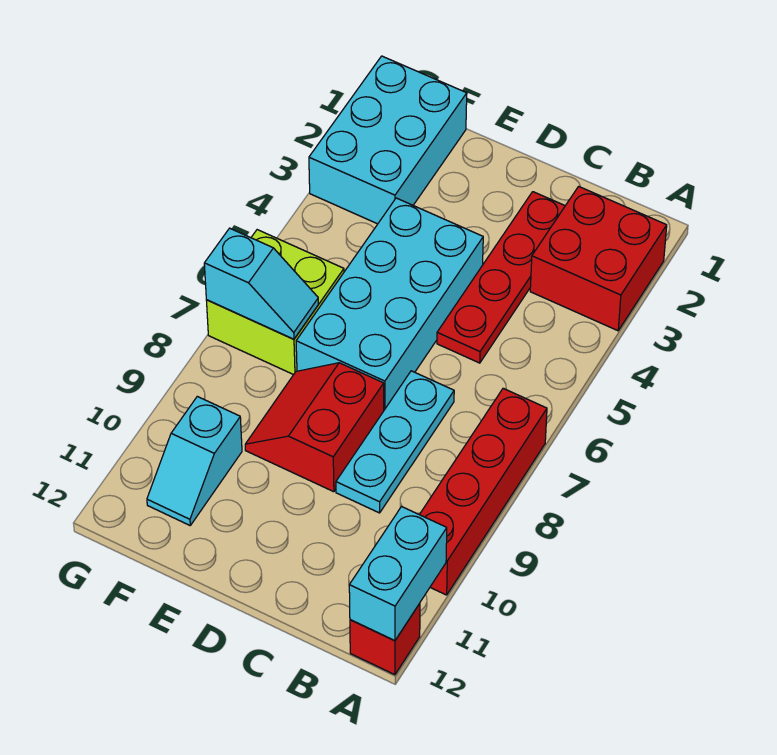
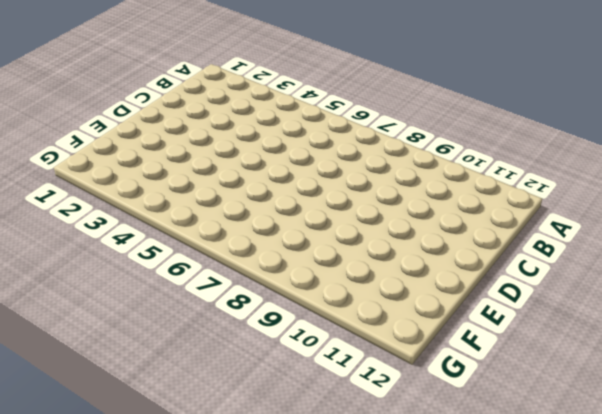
none -> red brick A2:B3 level 1
none -> red brick A7:A10 level 1
none -> red brick A12 level 1

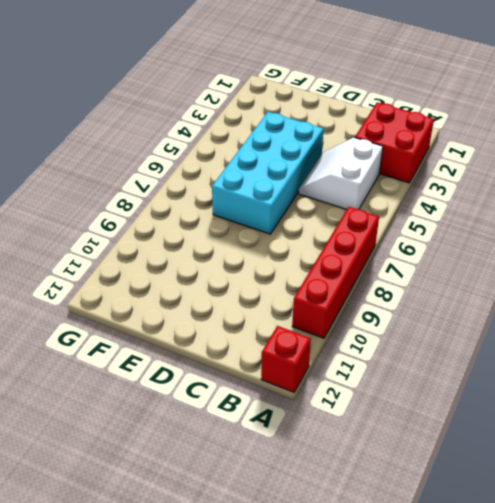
white slope B4:C5 level 1 top B -> red plate C2:C5 level 1
none -> cyan plate C7:C9 level 1
none -> red slope D8:E9 level 1 top D
none -> cyan brick F1:G3 level 1

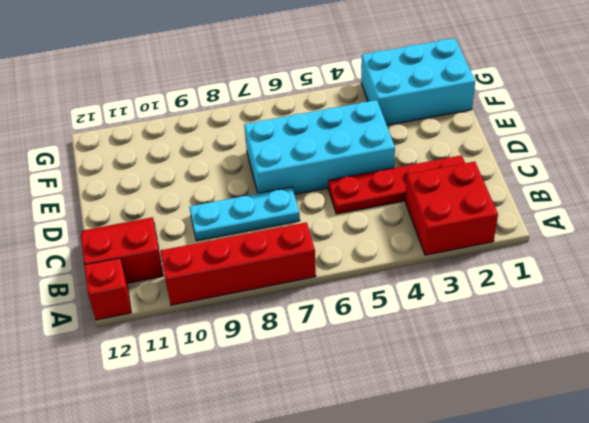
red slope B11:C12 level 1 top B -> red slope D8:E9 level 1 top D
none -> lime brick F6:G7 level 1
none -> cyan slope F10:F11 level 1 top 10
none -> cyan brick A11:A12 level 2

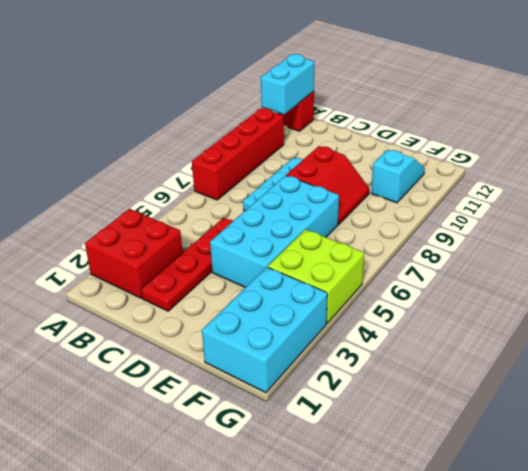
lime brick F4:G5 level 1 -> lime brick F6:G7 level 1
none -> cyan slope F7:G7 level 2 top G

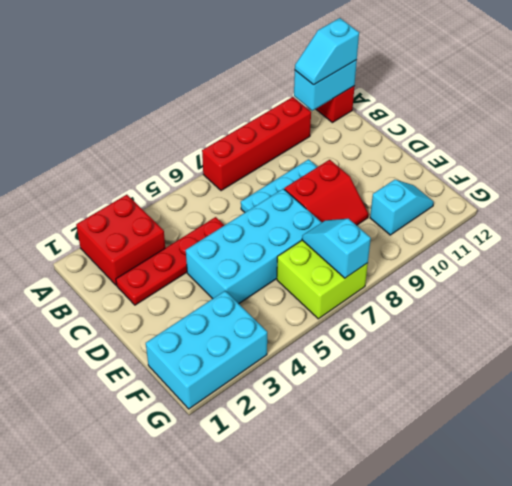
cyan slope A11:A12 level 3 top 12 -> none

